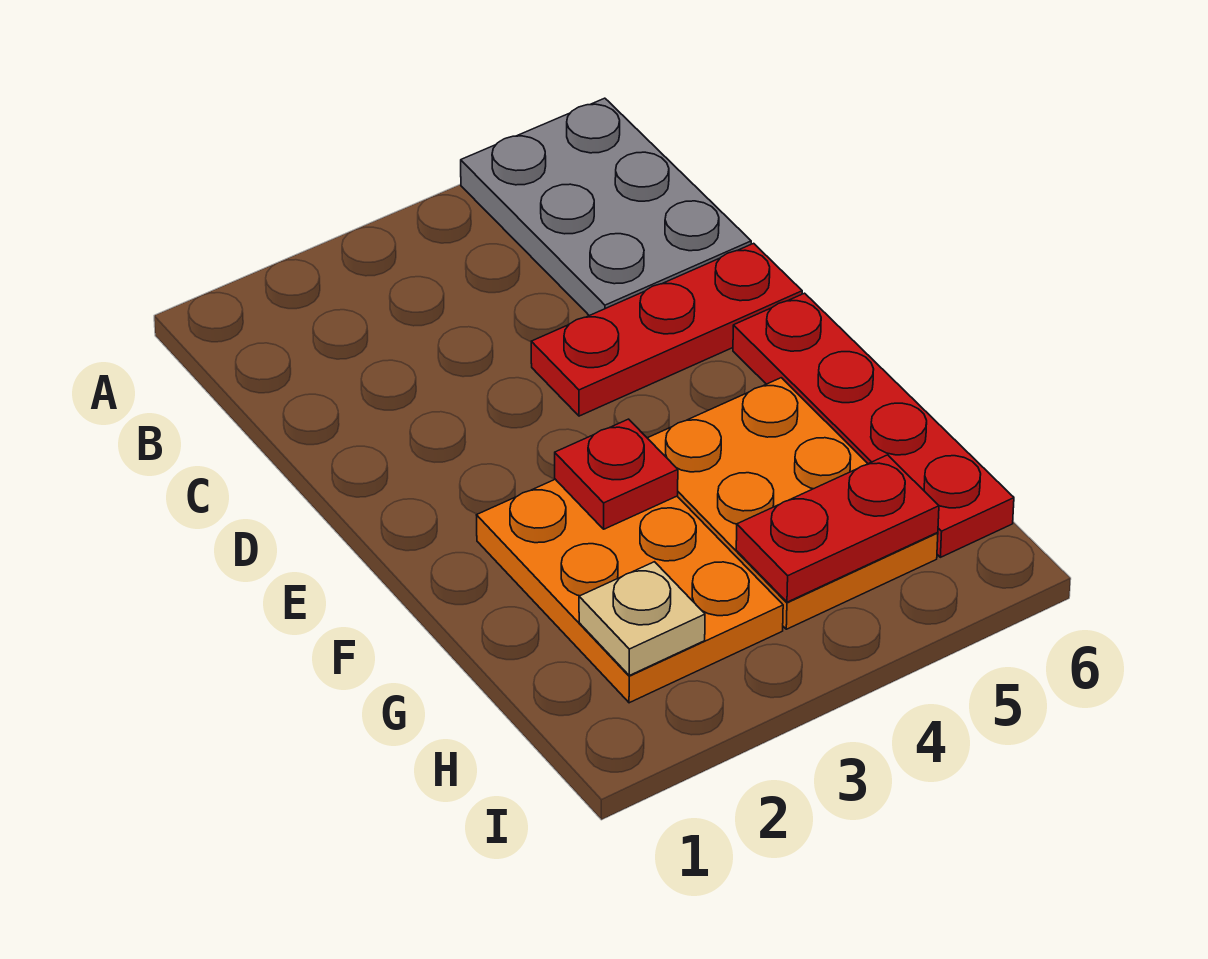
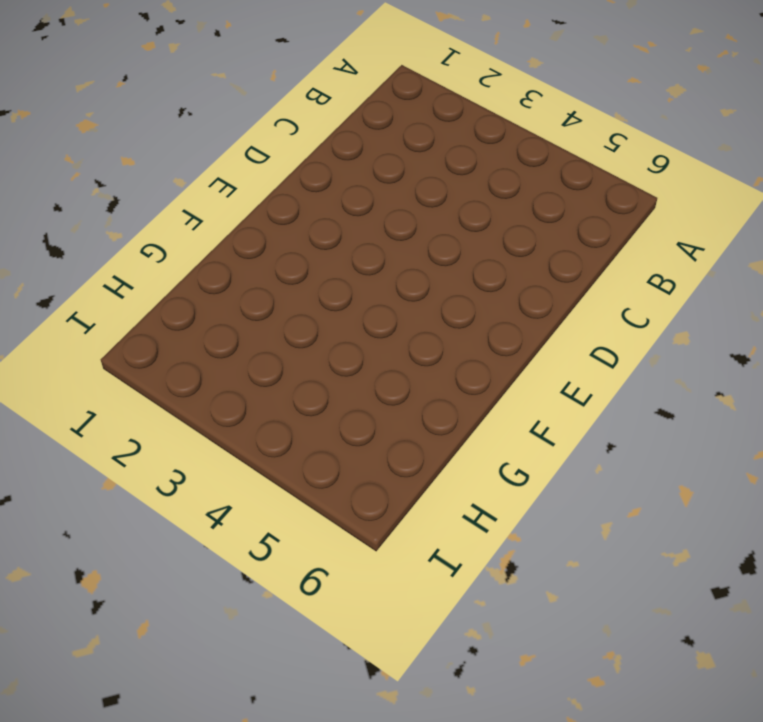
none -> grey plate A5:C6 level 1
none -> red plate D4:D6 level 1

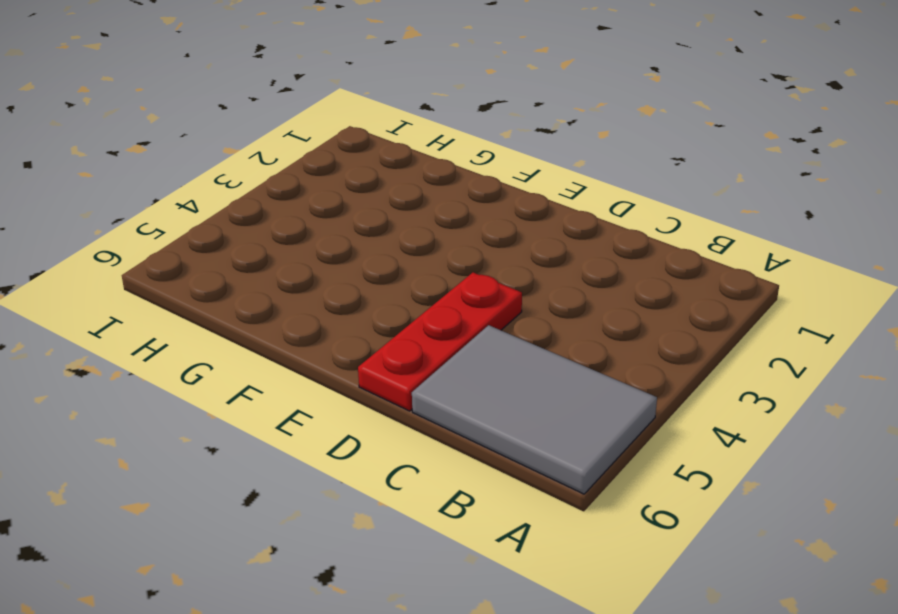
grey tile A5:C6 level 1 -> grey plate A5:C6 level 1
none -> red plate E6:H6 level 1
none -> orange plate F2:H3 level 1

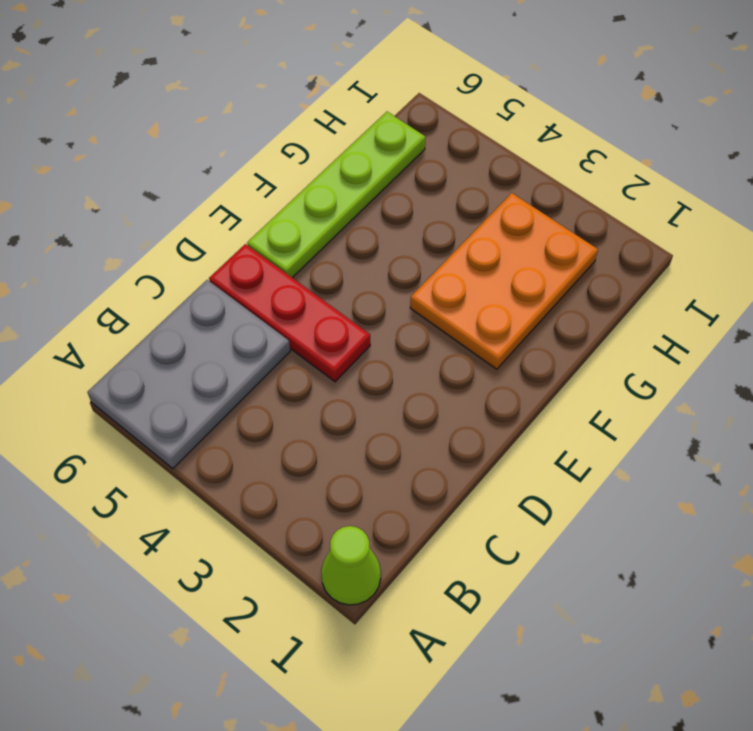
lime cone A1 level 1 -> none
lime plate E6:H6 level 1 -> red plate E6:H6 level 1
none -> orange plate F4:H5 level 1
none -> red plate F3 level 2

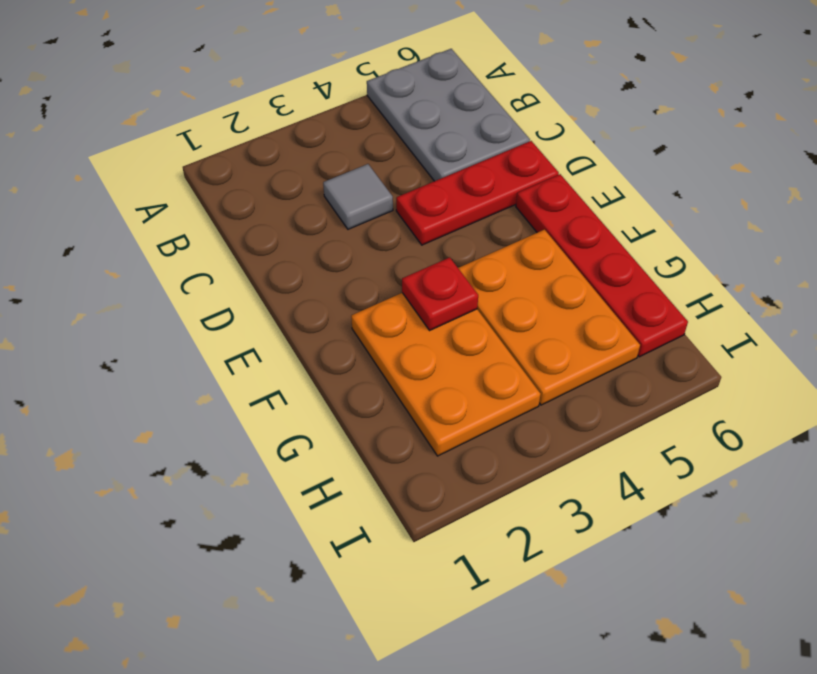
grey tile C3 level 1 -> none
none -> tan plate H2 level 2
none -> red plate H4:H5 level 2

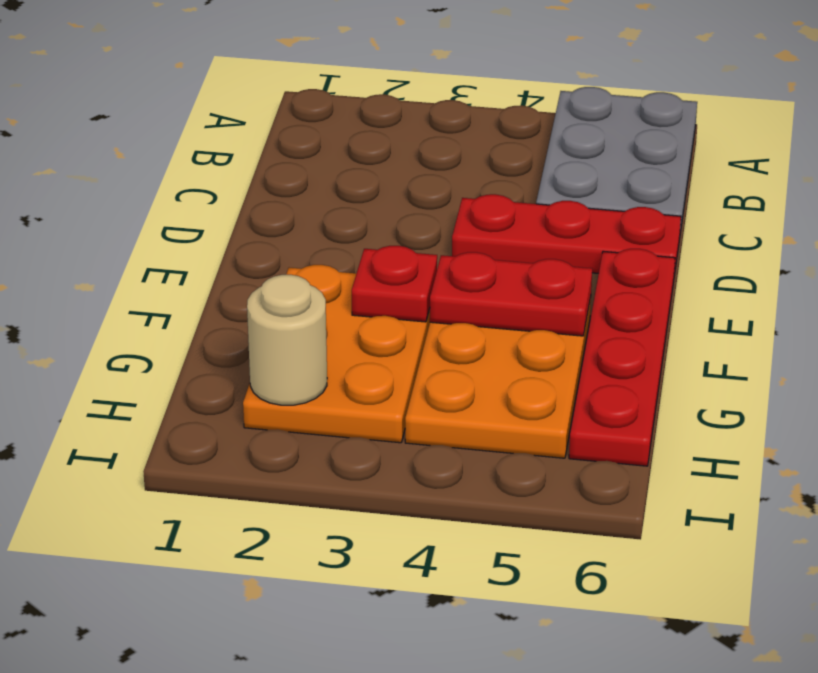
red plate F4:F5 level 2 -> red plate H4:H5 level 2
tan round brick H2 level 2 -> tan plate H2 level 2

